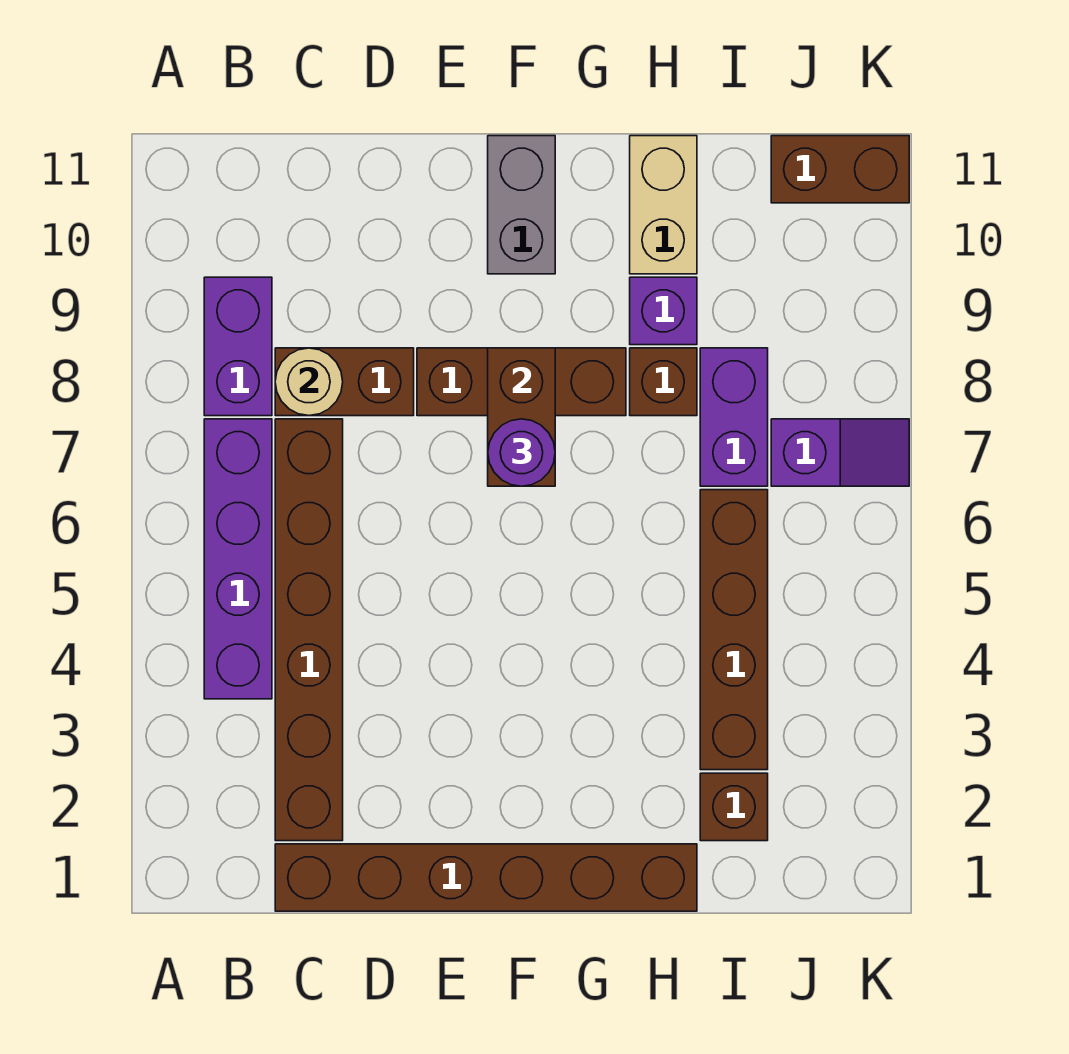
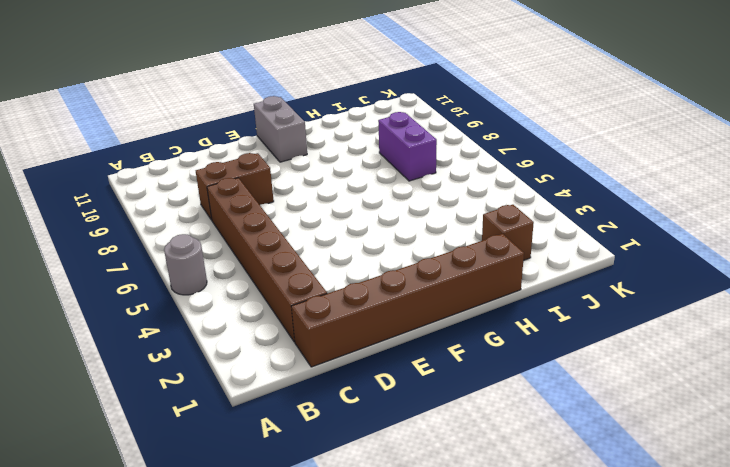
grey round brick A5 level 1 -> none
none -> purple brick B4:B7 level 1
none -> purple brick B8:B9 level 1
none -> brown brick E8:G8 level 1

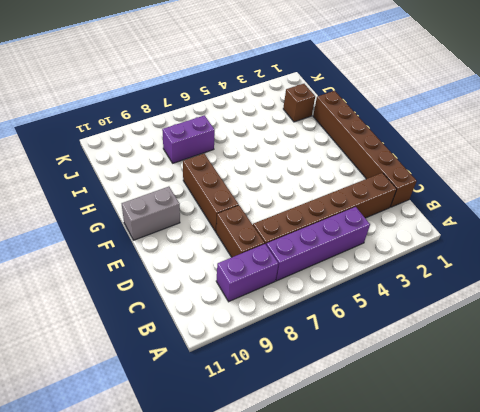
none -> brown brick H8 level 1
none -> purple brick H9 level 1
none -> tan brick H10:H11 level 1

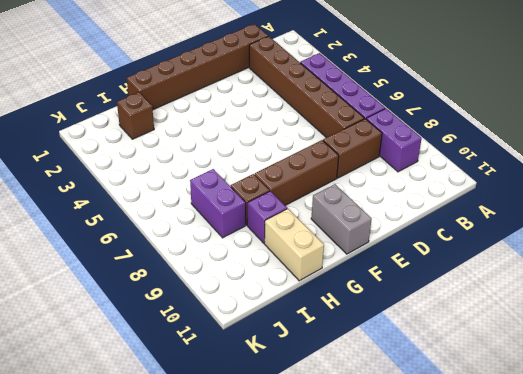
none -> brown brick I3:I6 level 1
none -> purple slope J7:K7 level 1 top J
none -> brown brick J11:K11 level 1

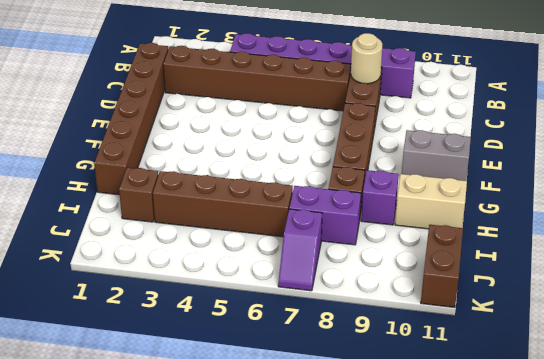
none -> brown brick F7:F8 level 2
none -> purple round brick F7 level 3

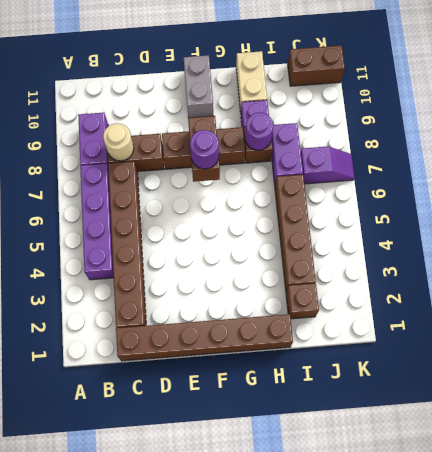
purple round brick H8 level 2 -> none

